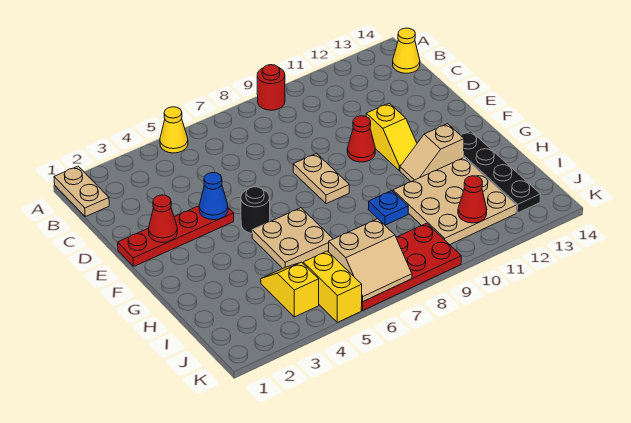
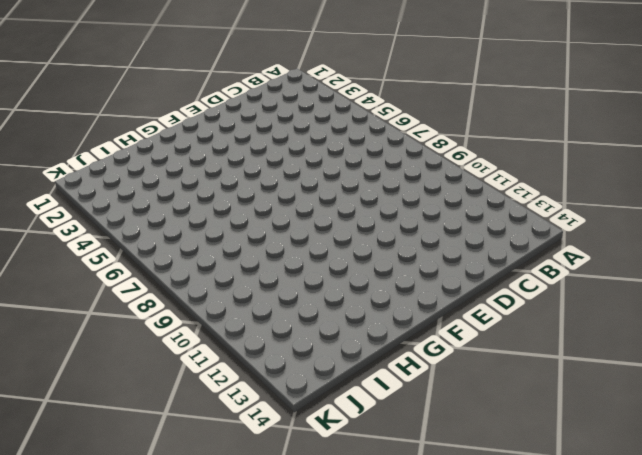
none -> tan plate A1:B1 level 1
none -> yellow cone A5 level 1
none -> red round brick A9 level 1

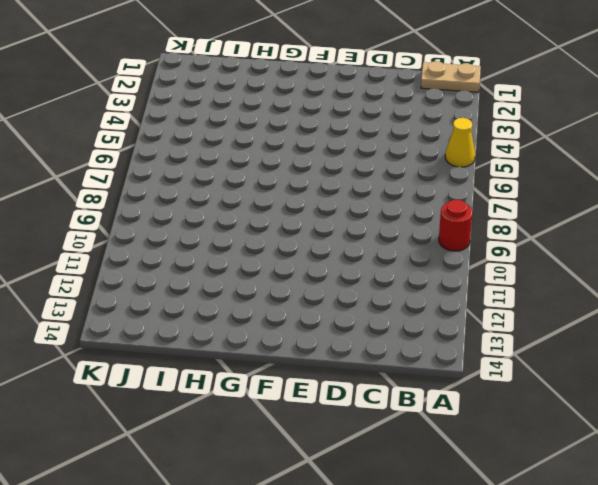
none -> yellow cone B14 level 1
none -> red plate E1:E4 level 1
none -> tan plate E8:F8 level 1

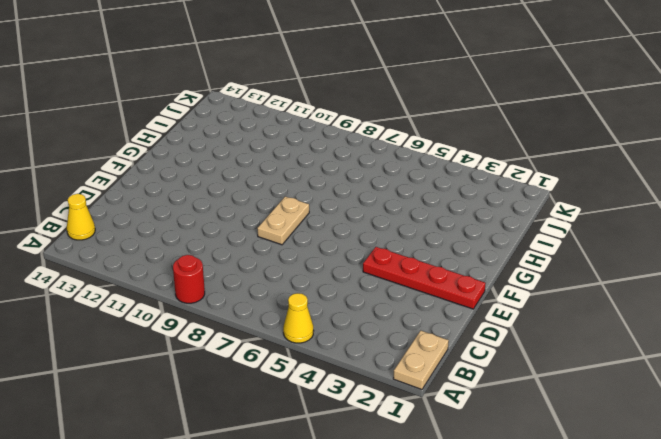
none -> red cone E10 level 1
none -> yellow slope E11:F11 level 1 top E
none -> black round brick F5 level 1

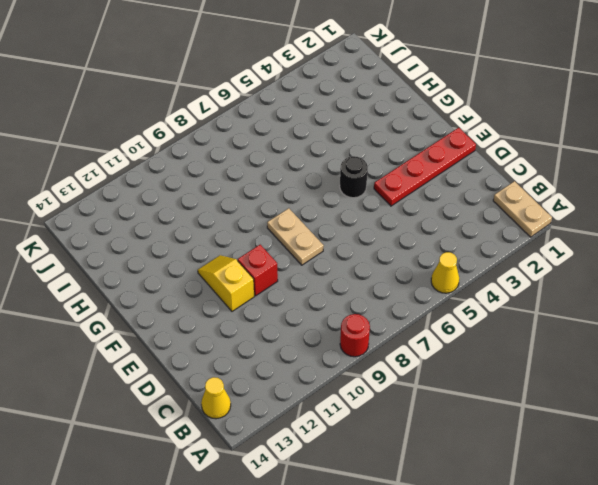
red brick E10 level 1 -> red cone E10 level 1
none -> tan plate G5:H6 level 1
none -> tan slope G11:G12 level 1 top 12
none -> black plate G13:J13 level 1

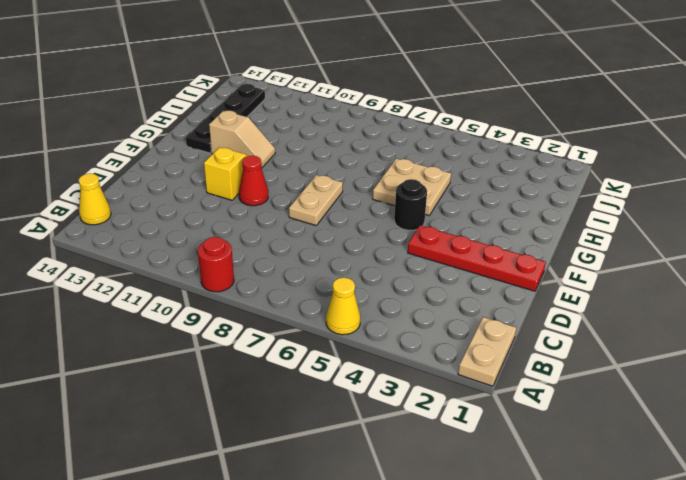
none -> blue plate H9 level 1
none -> tan plate H10:J12 level 1
none -> yellow slope I4:J4 level 1 top J

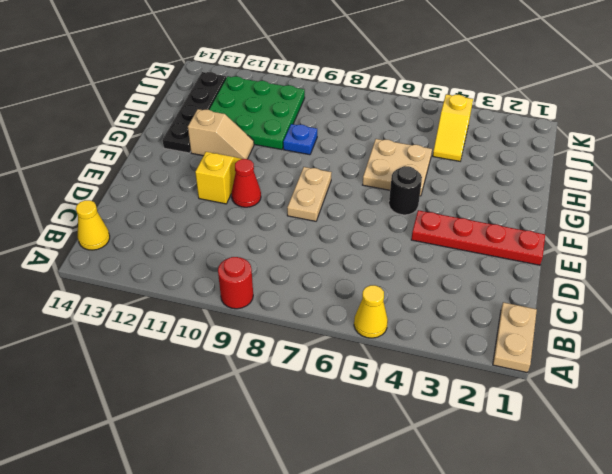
green plate H10:J12 level 1 -> tan plate H10:J12 level 1
none -> yellow brick J5:K5 level 1
none -> red plate J6:K9 level 1
none -> red cone E2 level 2

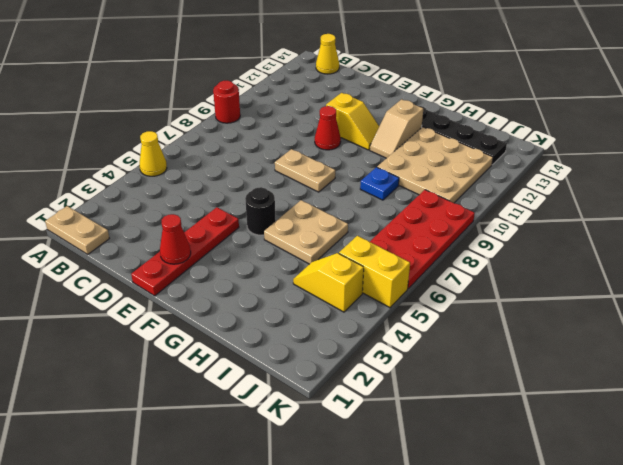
none -> blue cone E4 level 2
none -> tan slope J6:K7 level 2 top J
none -> red cone J11 level 2

